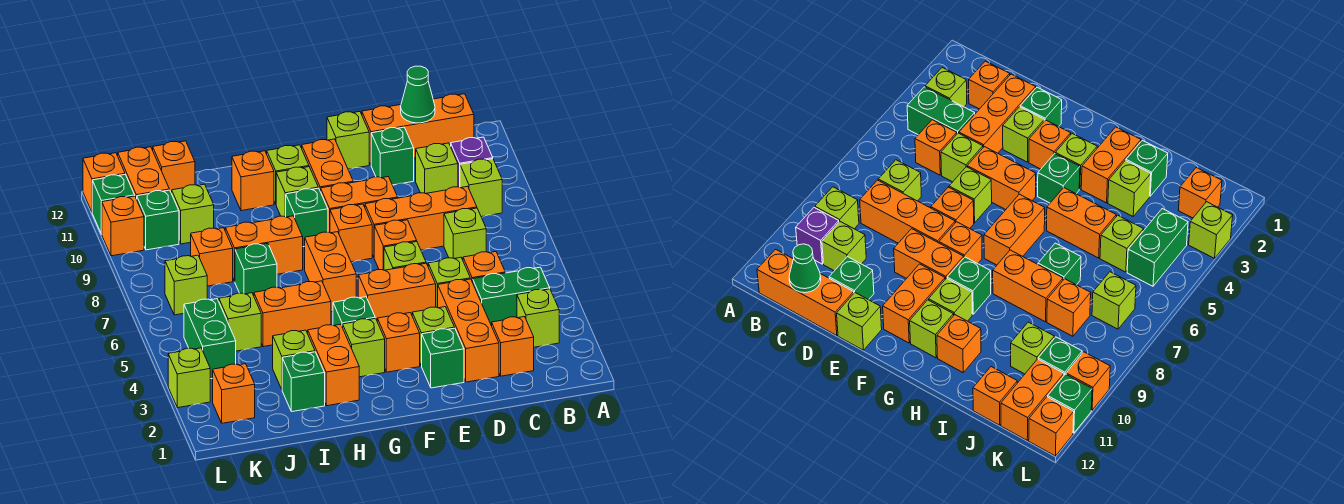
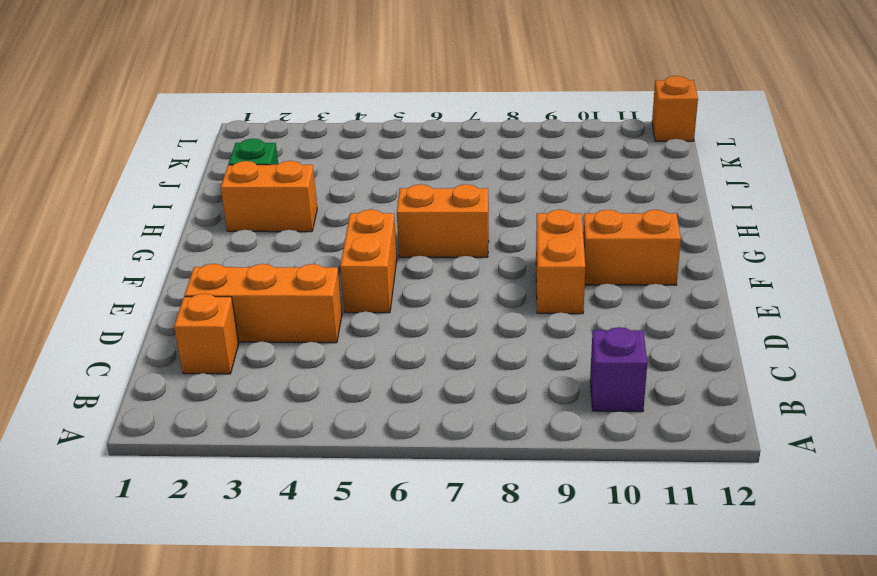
none -> lime brick B3 level 1
none -> green brick B4:C4 level 1
none -> lime brick B9 level 1
none -> orange brick B12:D12 level 1

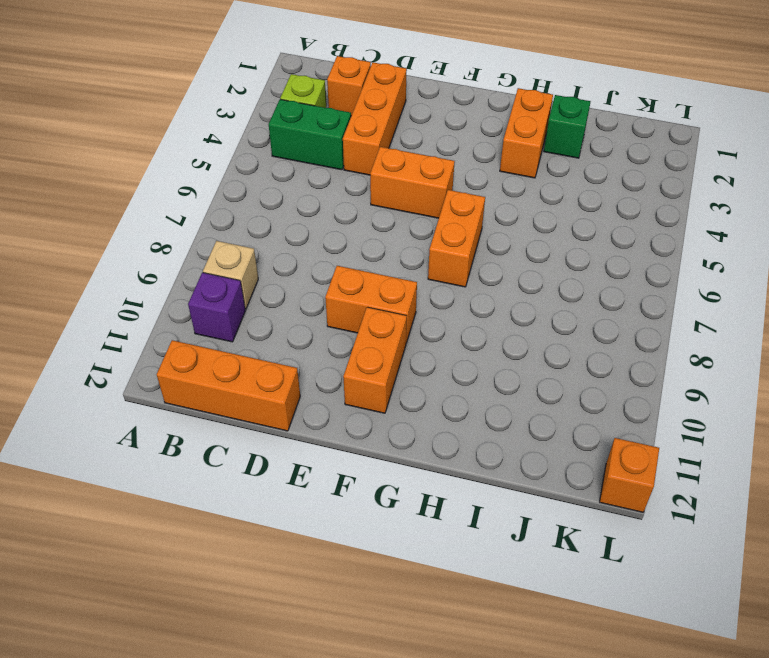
tan brick B9 level 1 -> lime brick B9 level 1
none -> orange brick C5 level 1
none -> lime brick C7 level 1
none -> orange brick C8:E8 level 1
none -> lime brick C10 level 1

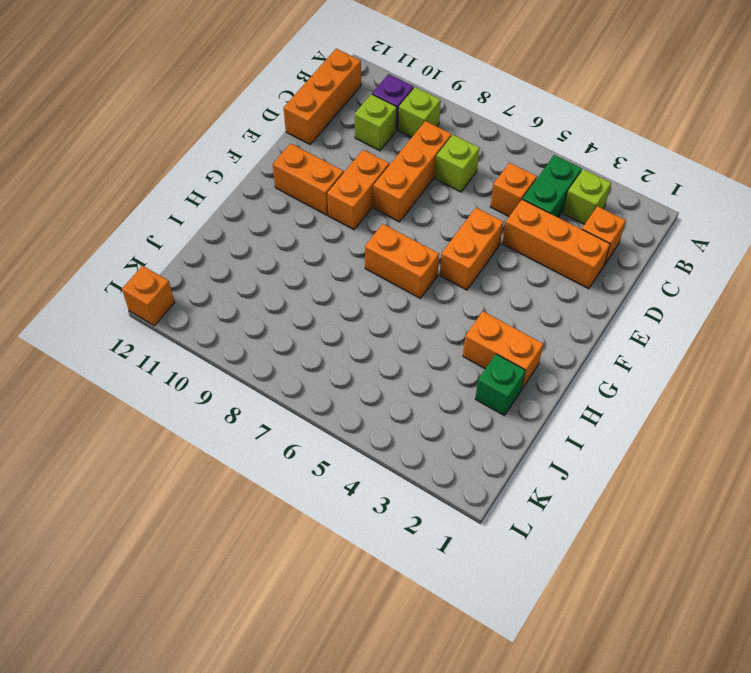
none -> lime brick D5 level 1
none -> green brick D11 level 1
none -> green brick E2 level 1
none -> lime brick E3 level 1

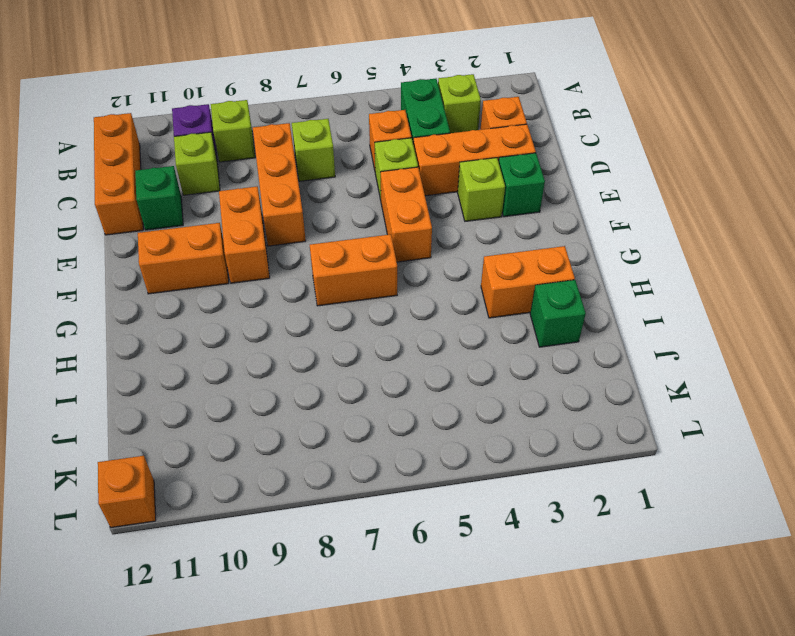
none -> lime brick E6 level 1
none -> orange brick E7 level 1
none -> lime brick E12 level 1
none -> orange brick F3 level 1

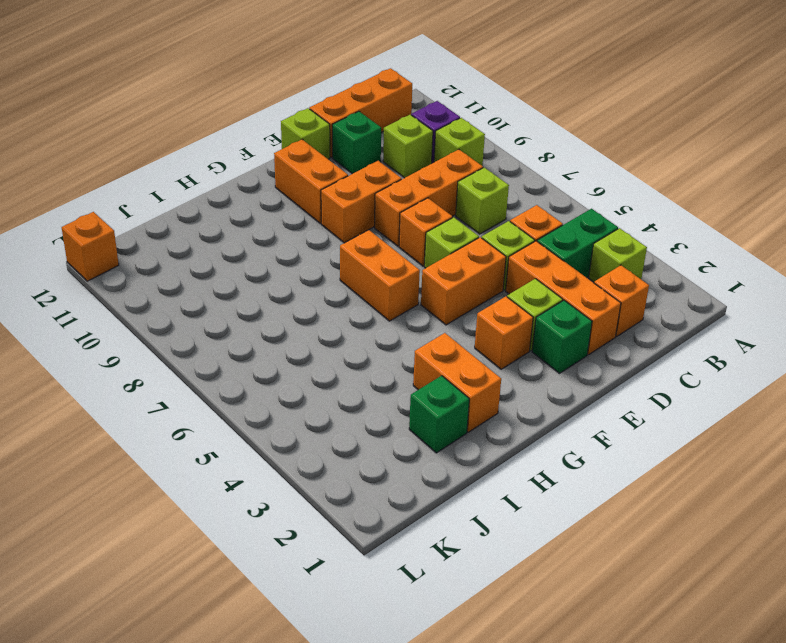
none -> orange brick F8 level 1
none -> lime brick G3 level 1
none -> green brick G4 level 1
none -> green brick G9 level 1

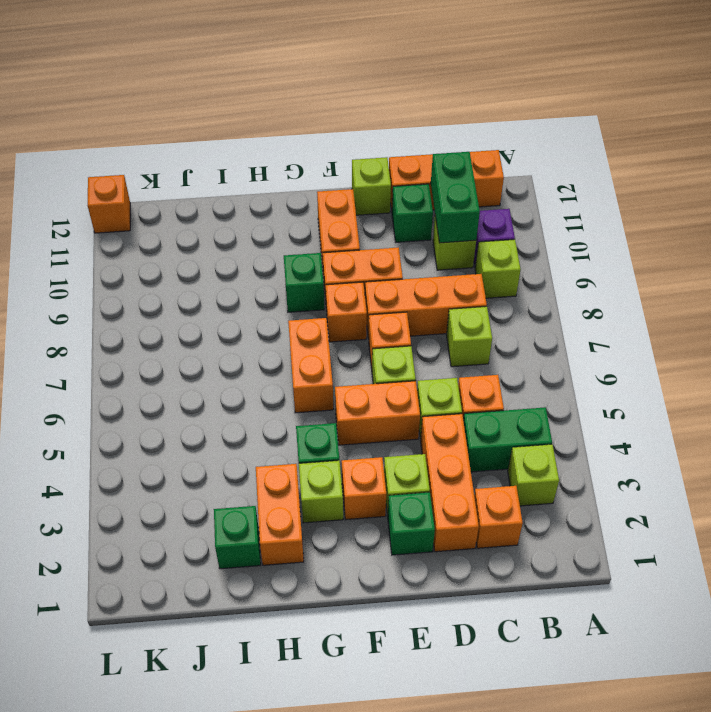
green brick C10:C11 level 2 -> green brick K4:K5 level 1
none -> lime brick G10 level 1
none -> lime brick G11 level 1
none -> orange brick H5:I5 level 1
none -> orange brick H8:I8 level 1

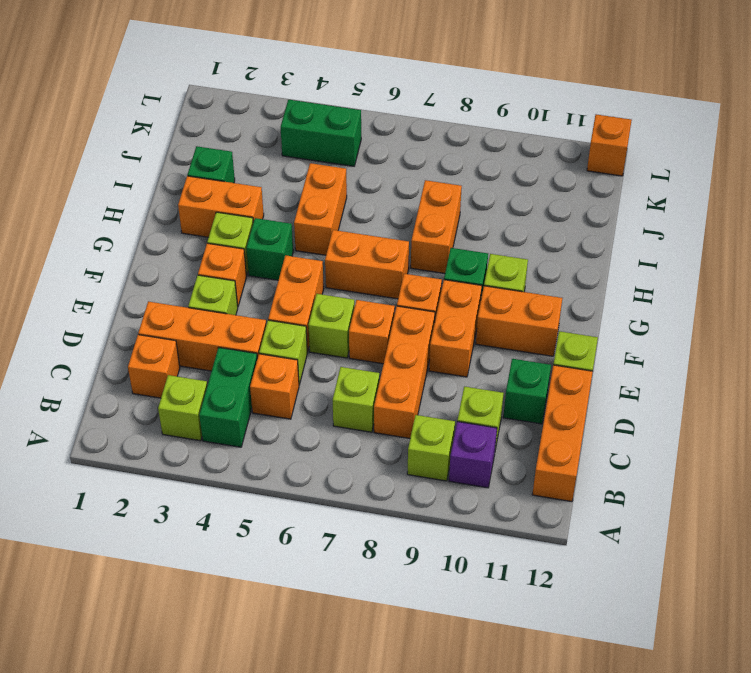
none -> green brick E2 level 1
none -> lime brick G11 level 1
none -> orange brick H11 level 1
none -> lime brick I3 level 1

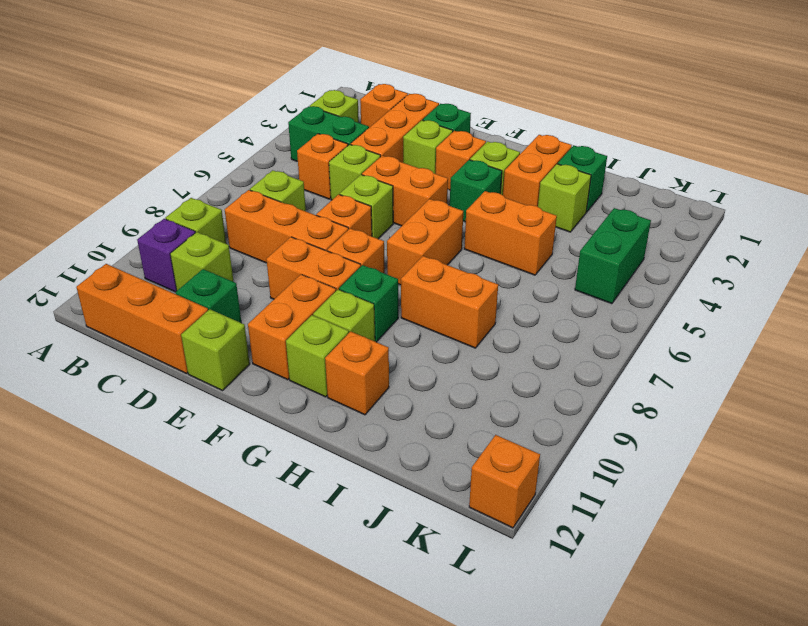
none -> green brick I7 level 1
none -> lime brick J5 level 1
none -> orange brick J8 level 1
none -> lime brick J10 level 1

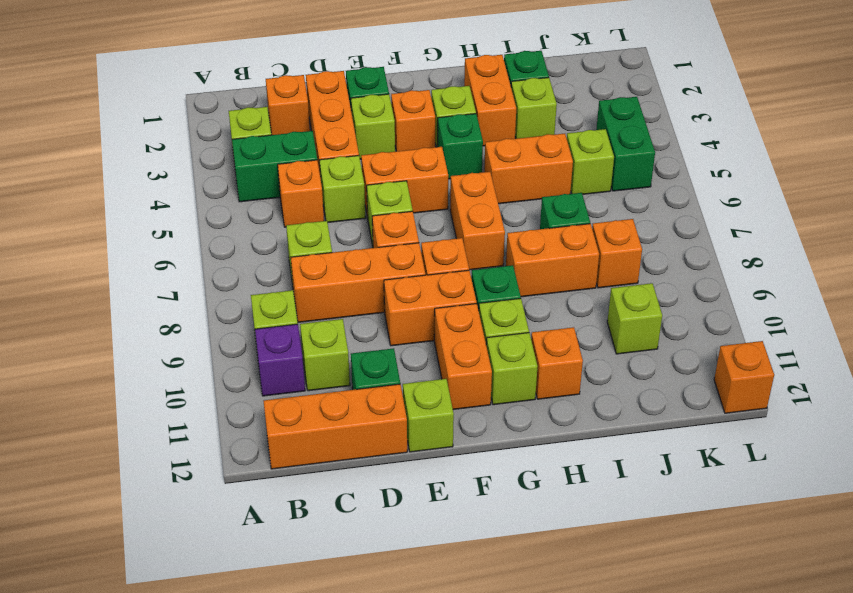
none -> orange brick J12 level 1
none -> orange brick K2 level 1
none -> lime brick K7 level 1
none -> green brick K10 level 1

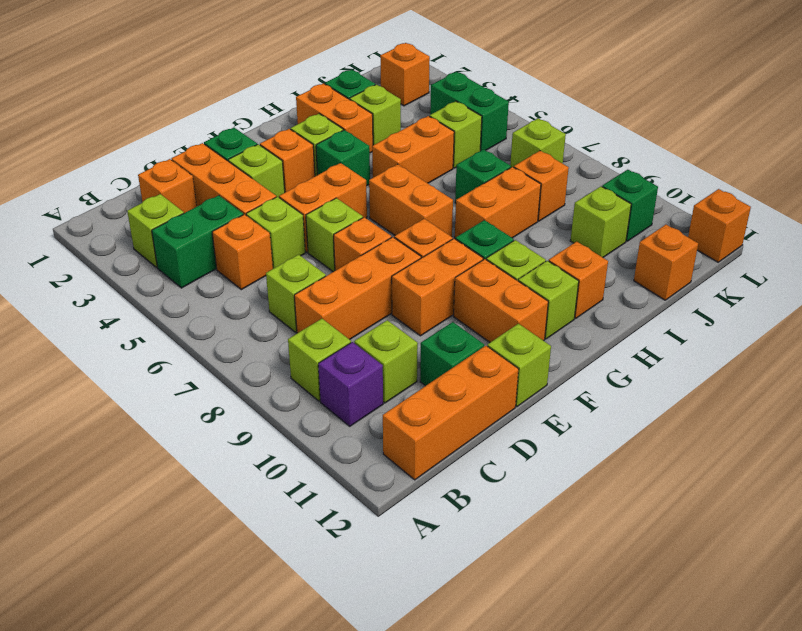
none -> orange brick K11:K12 level 1
none -> lime brick L3 level 1
none -> orange brick L10 level 1
none -> green brick L11 level 1

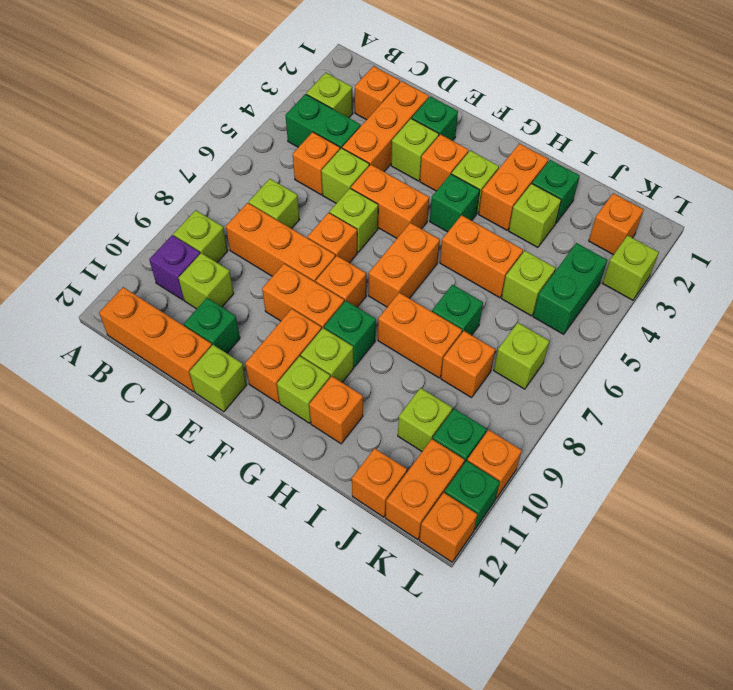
none -> green cone C12 level 2

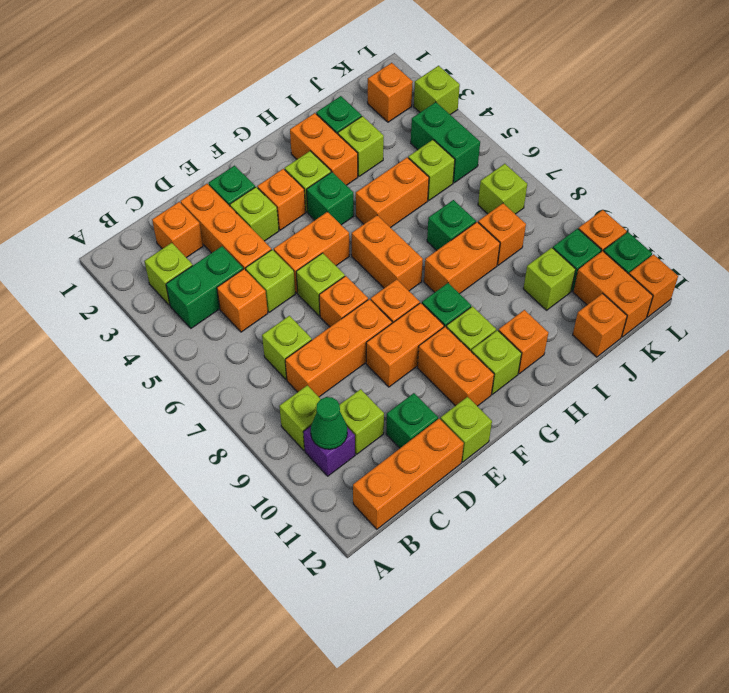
green cone B10 level 2 -> green cone C12 level 2

